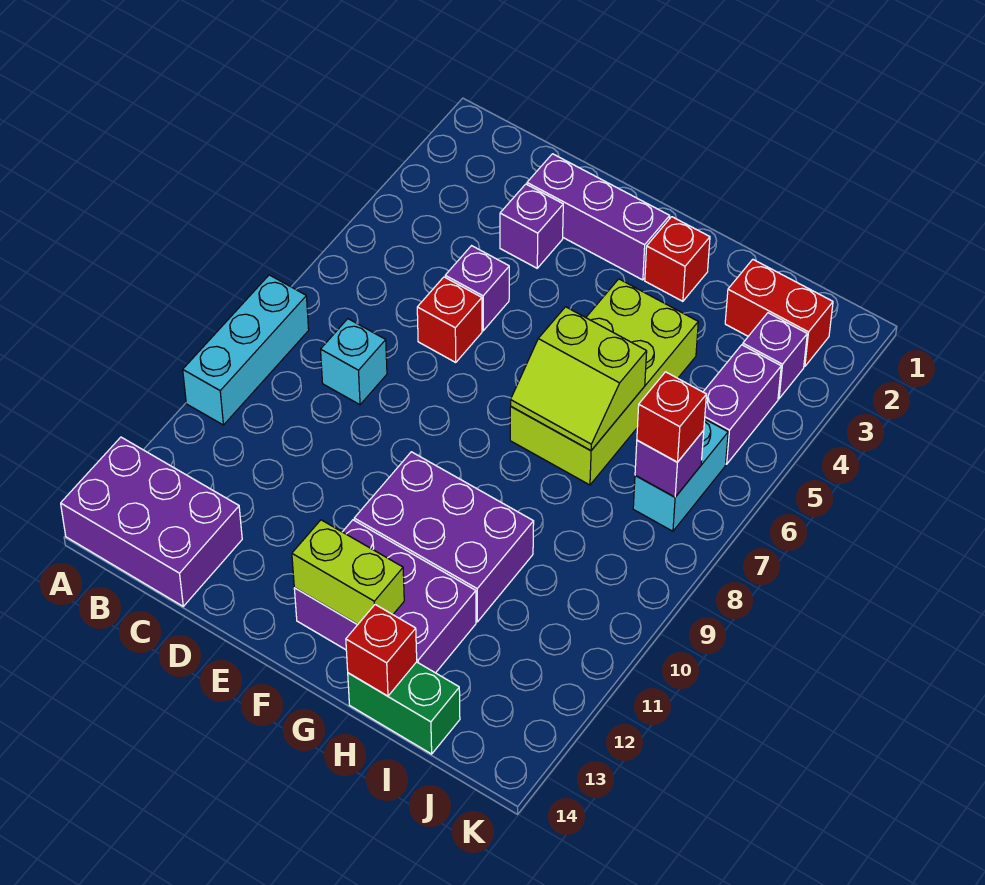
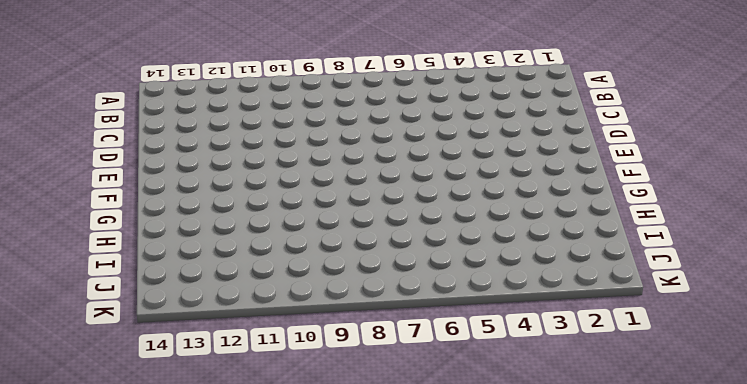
none -> cyan brick A8:A10 level 1
none -> purple brick A13:C14 level 1
none -> cyan brick C8 level 1

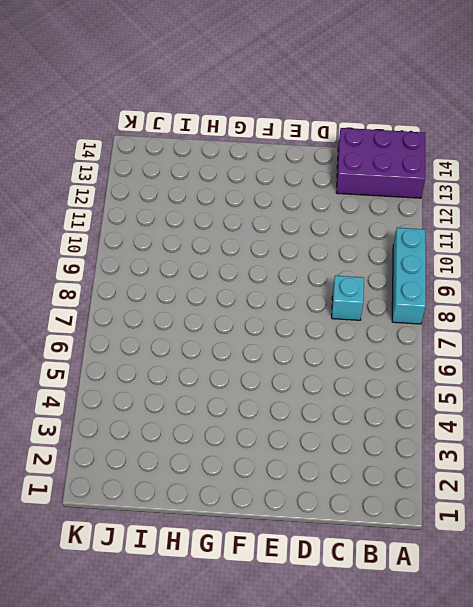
none -> purple brick D2:F2 level 1
none -> purple brick D3 level 1
none -> purple brick D5 level 1

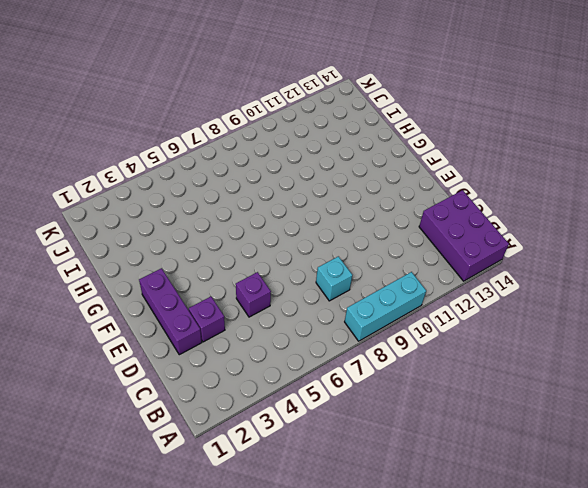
none -> red brick D6 level 1
none -> purple brick F10:H11 level 1
none -> purple brick F12:H13 level 1

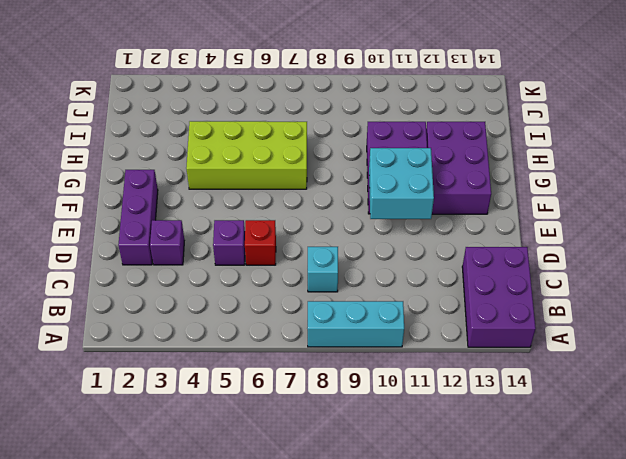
cyan brick E10:F11 level 2 -> none
none -> red brick G2 level 1
none -> green brick H14:I14 level 1
none -> red brick I2:J2 level 1

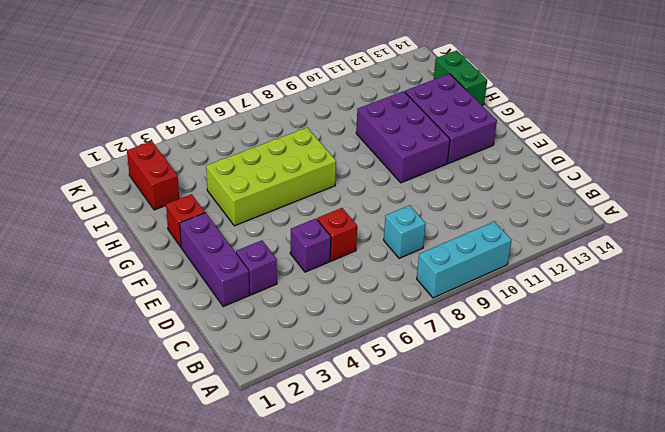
none -> purple brick A13:C14 level 1
none -> purple brick J3 level 1
none -> purple brick J4:J5 level 1

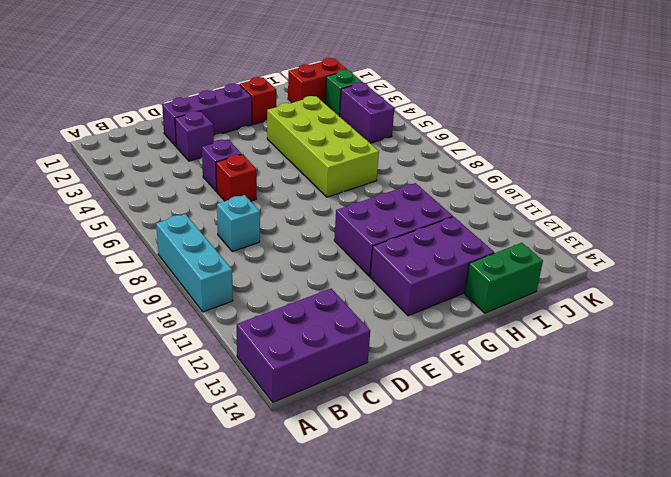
green brick J3 level 1 -> purple brick J3 level 1
none -> cyan brick J6:J7 level 1
none -> lime brick F13:G13 level 2
none -> lime slope G6:H7 level 2 top 6

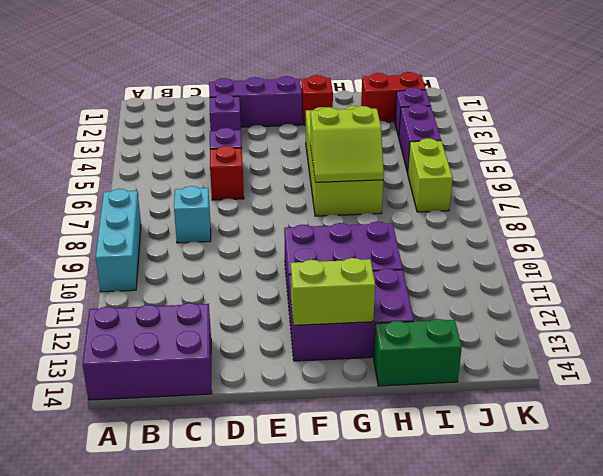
lime brick J6:J7 level 1 -> cyan brick J6:J7 level 1
none -> red brick H14 level 2
none -> purple brick J7 level 2
none -> red brick J7 level 3

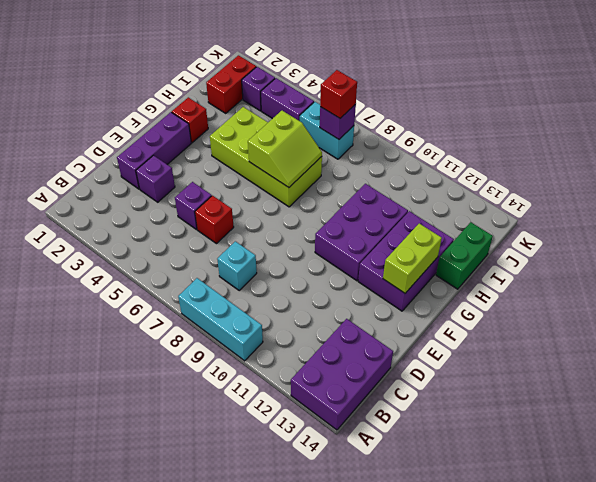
none -> red brick H14 level 2

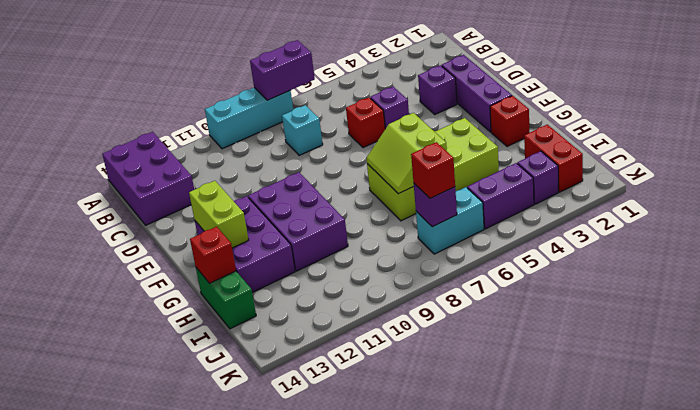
purple brick A7:A8 level 2 -> none

